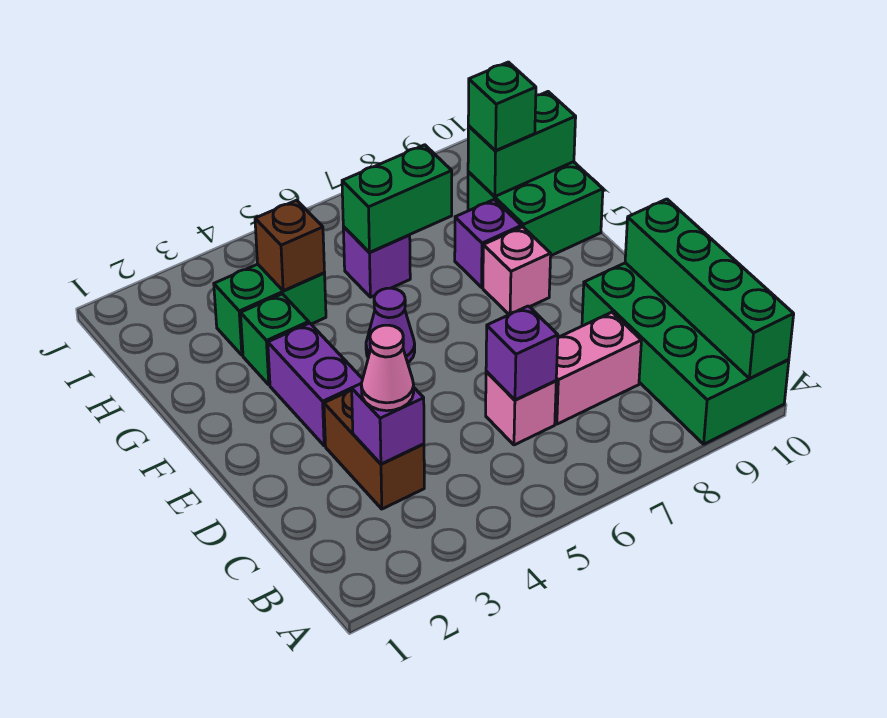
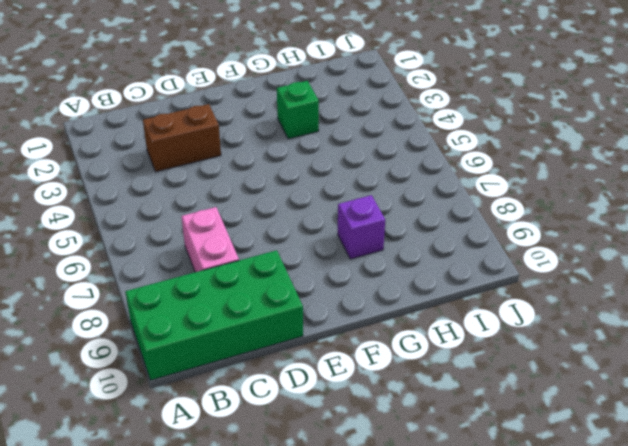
none -> pink brick C6 level 1
none -> purple brick E3:F3 level 1
none -> purple cone F5 level 1

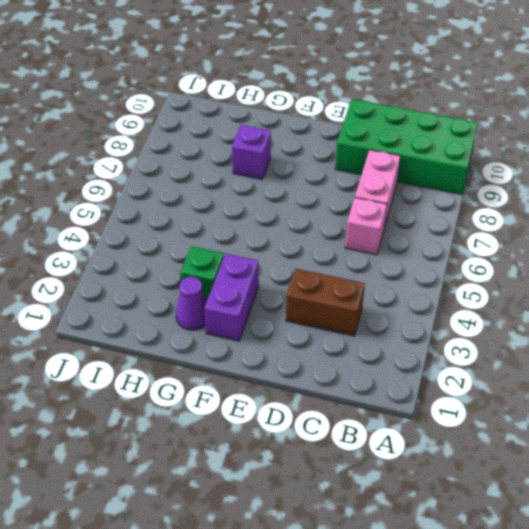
purple brick F2:F3 level 1 -> purple brick E3:F3 level 1
purple cone G2 level 1 -> purple cone F5 level 1
none -> pink brick F8 level 1
none -> green brick G9:H10 level 1
none -> green brick H3:H4 level 1

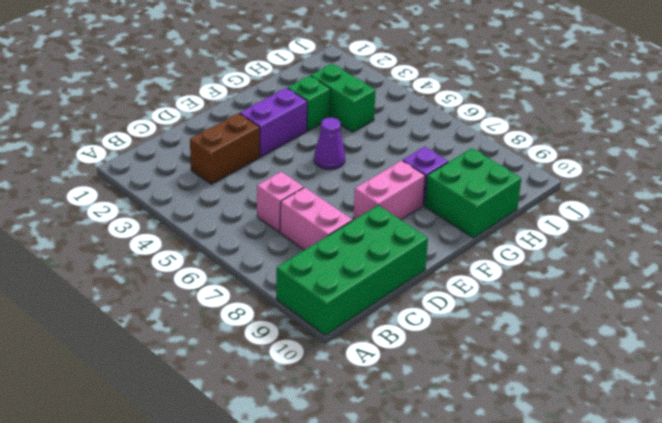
pink brick E8:F8 level 1 -> pink brick F8 level 1
none -> purple brick H6 level 1
none -> green brick A10:D10 level 2
none -> purple brick C3 level 2

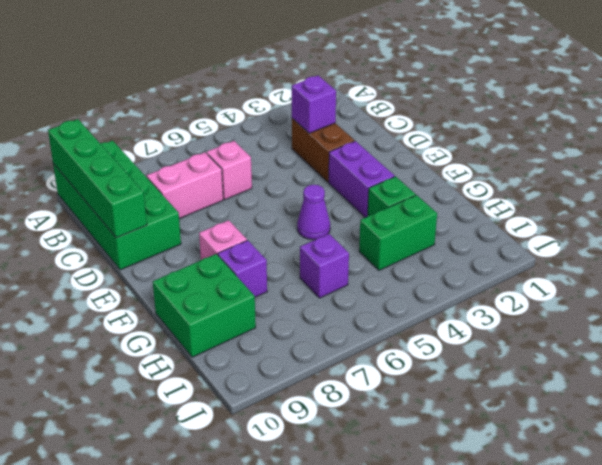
none -> purple brick C6 level 2
none -> brown brick H4 level 2
none -> green brick H6:H7 level 2

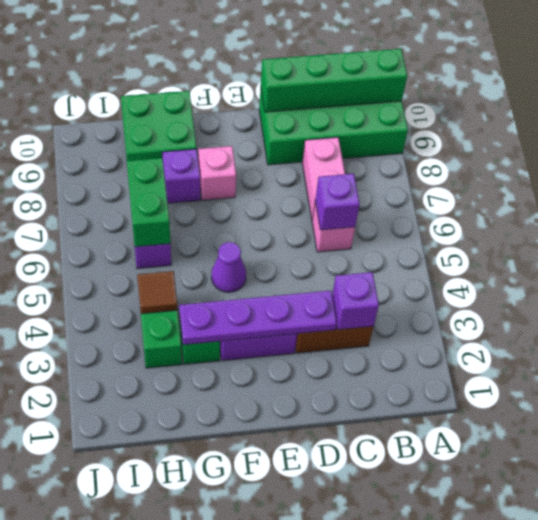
purple plate D3:G3 level 2 -> none
brown tile H4 level 2 -> brown brick H4 level 2
none -> green brick H9:H10 level 2
none -> pink cone C3 level 3
none -> green brick H9 level 3

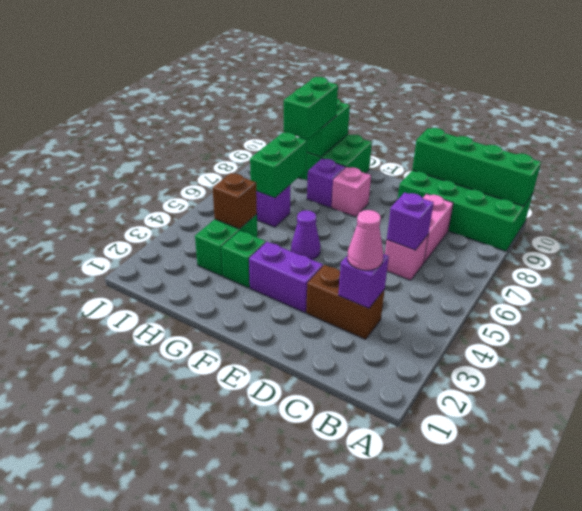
green brick H8:H9 level 3 -> green brick H9 level 3

